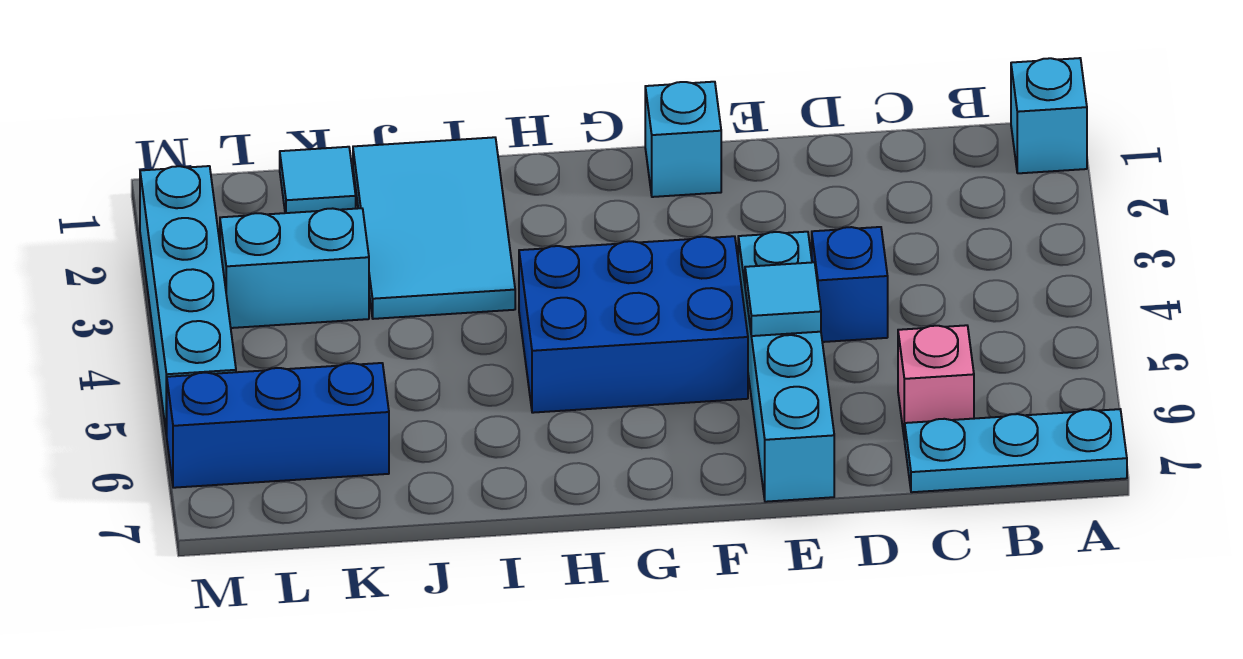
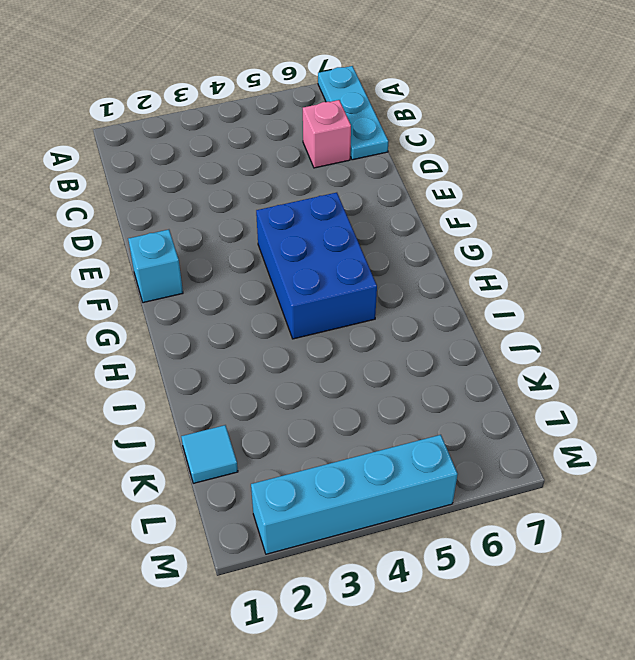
none -> cyan brick A1 level 1
none -> blue brick D4 level 1
none -> cyan brick E4:E7 level 1

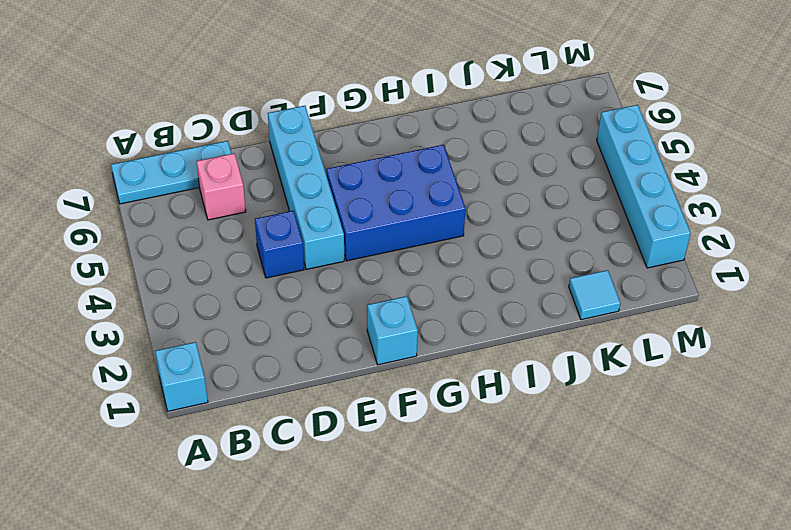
none -> cyan tile I1:J3 level 1
none -> cyan brick K3:L3 level 1
none -> blue brick K6:M6 level 1

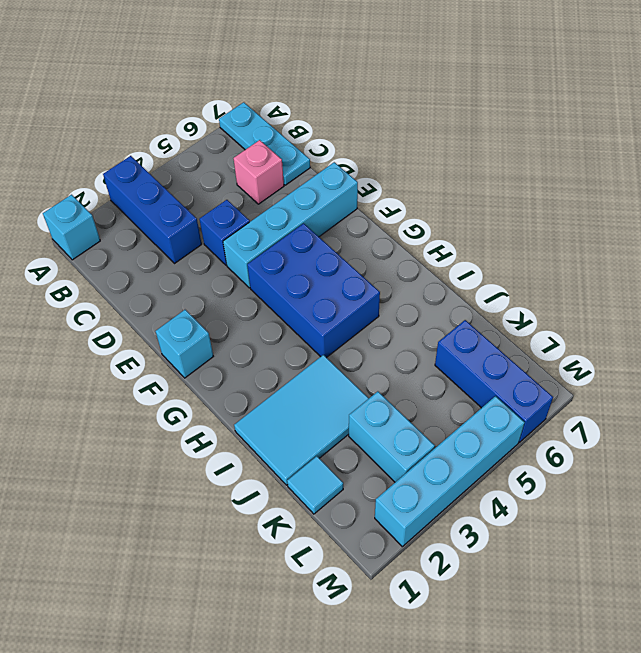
blue brick A3:C3 level 1 -> none
none -> cyan tile E5 level 2

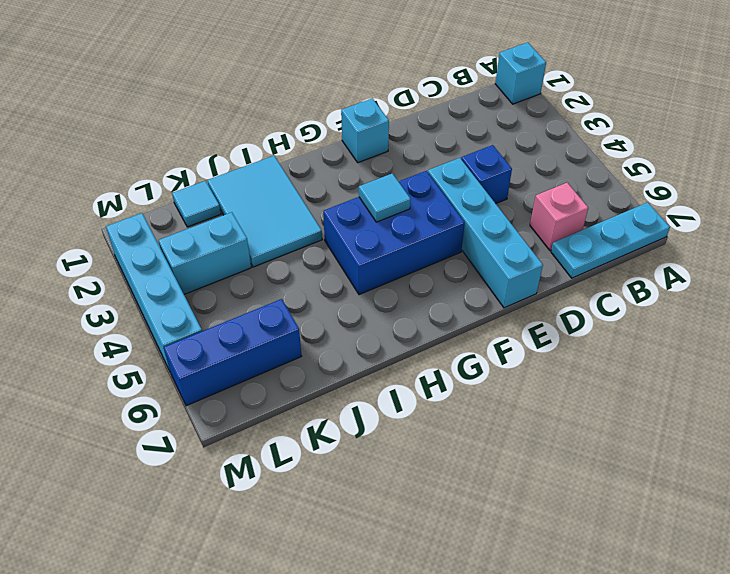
cyan tile G4 level 2 -> cyan tile E5 level 2

